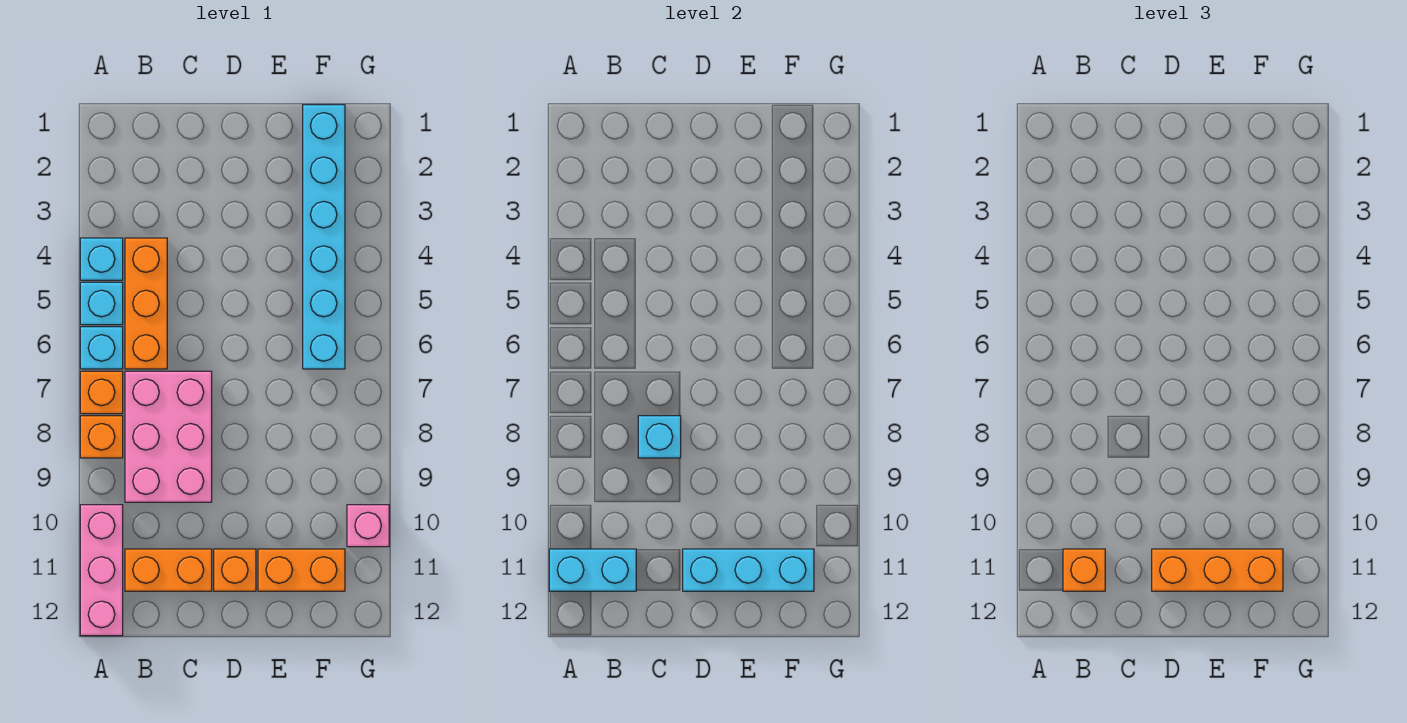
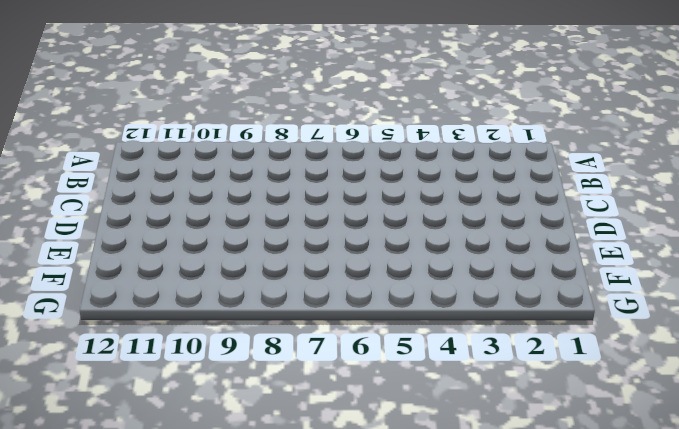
none -> cyan brick A4 level 1
none -> cyan brick A5 level 1
none -> cyan brick A6 level 1

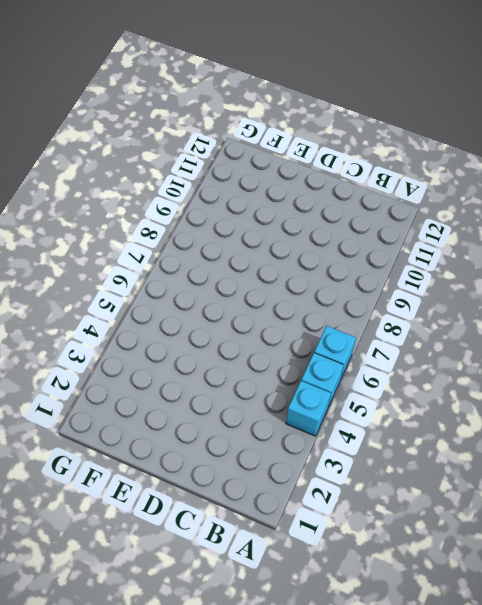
none -> orange brick A7 level 1
none -> orange brick A8 level 1
none -> pink brick A10:A12 level 1

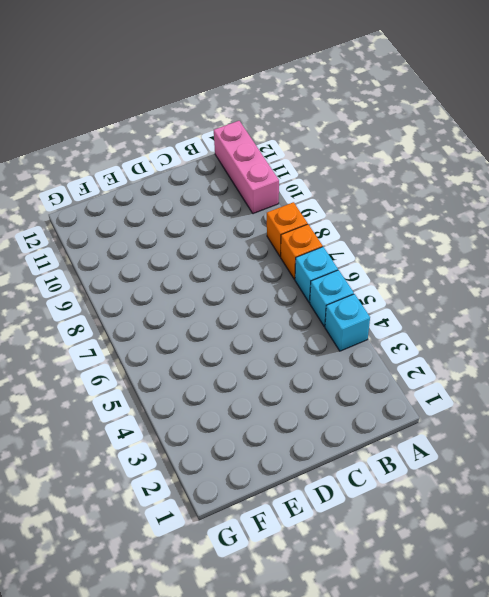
none -> orange brick B4:B6 level 1
none -> pink brick B7:C9 level 1
none -> orange brick B11:C11 level 1

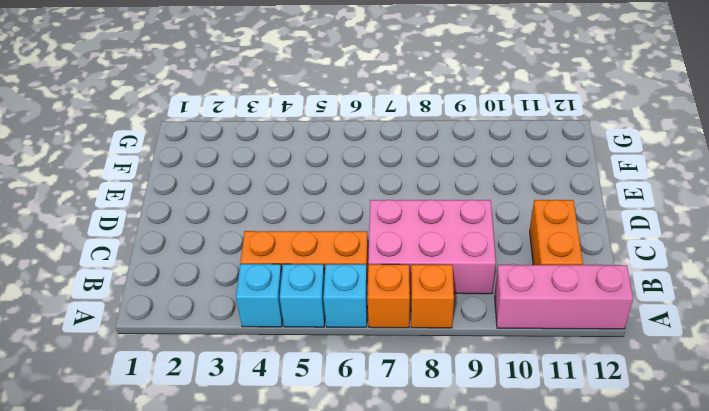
none -> orange brick D11 level 1
none -> orange brick E11:F11 level 1
none -> cyan brick F1:F6 level 1

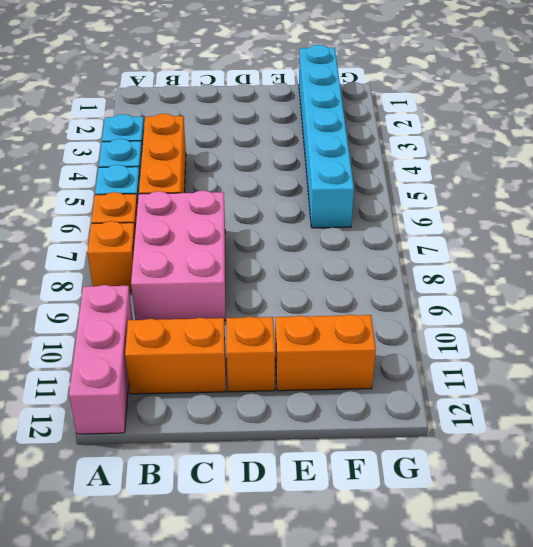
none -> pink brick G10 level 1
none -> cyan brick A11:B11 level 2
none -> cyan brick C8 level 2

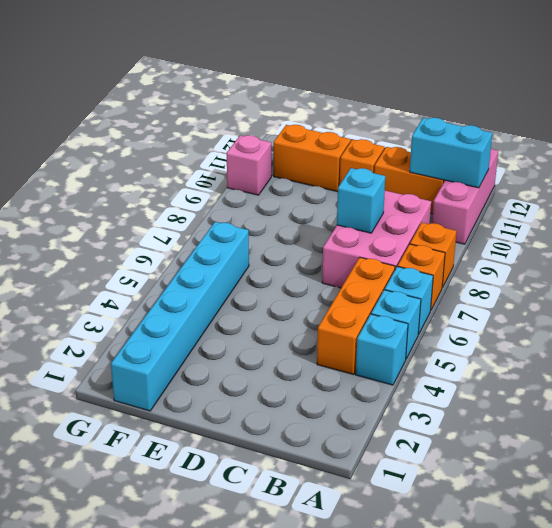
none -> cyan brick D11:F11 level 2
none -> orange brick B11 level 3
none -> orange brick D11:F11 level 3

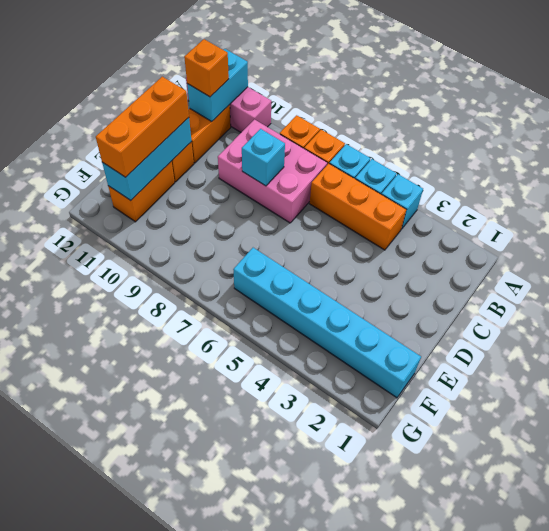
none -> pink brick G10 level 1

